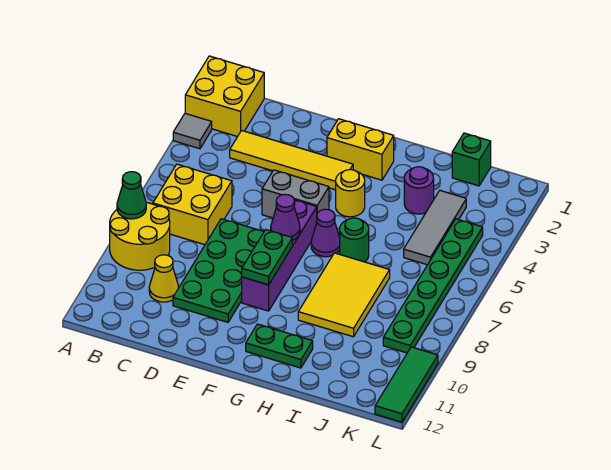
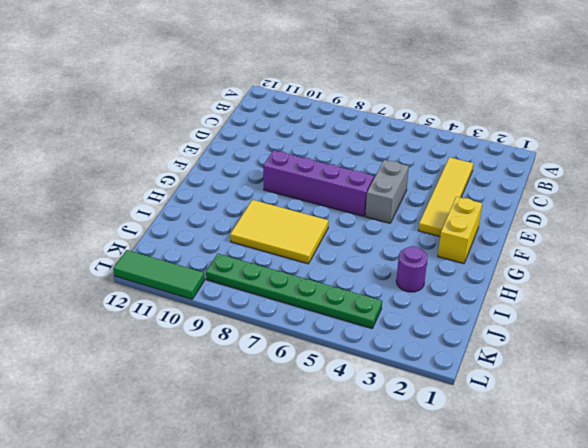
none -> yellow brick A1:B2 level 1
none -> grey tile A3 level 1
none -> yellow round brick A8:B9 level 1

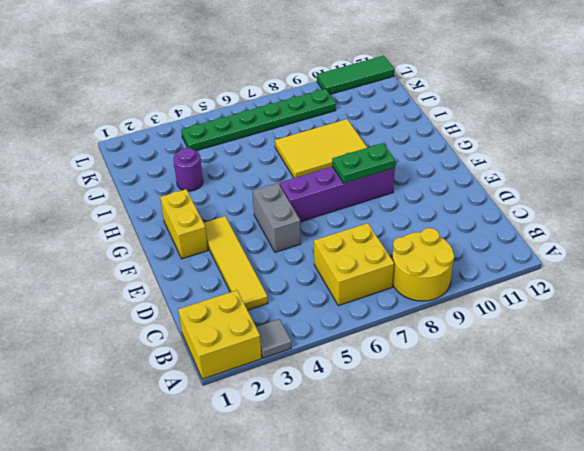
none -> yellow cone C10 level 1
none -> green plate D7:E10 level 1
none -> yellow round brick G4 level 1

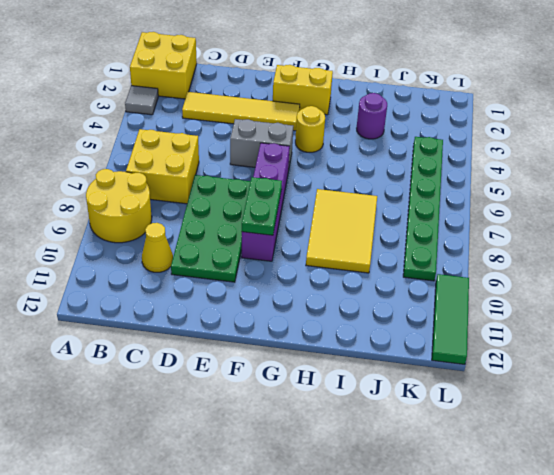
none -> purple cone G6 level 1
none -> green plate G11:H11 level 1
none -> green round brick H6 level 1

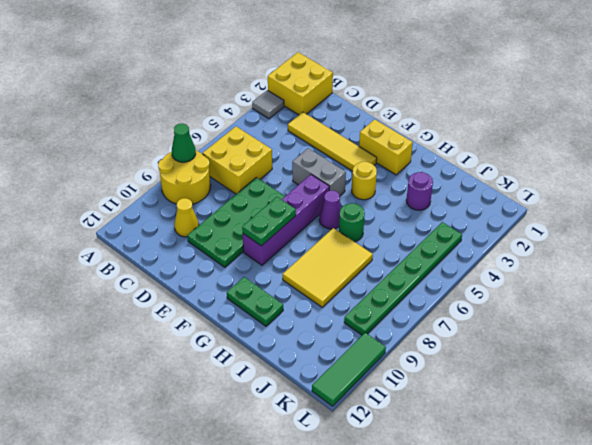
none -> green brick J1 level 1
none -> grey tile J3:J5 level 1
none -> purple cone F7 level 2

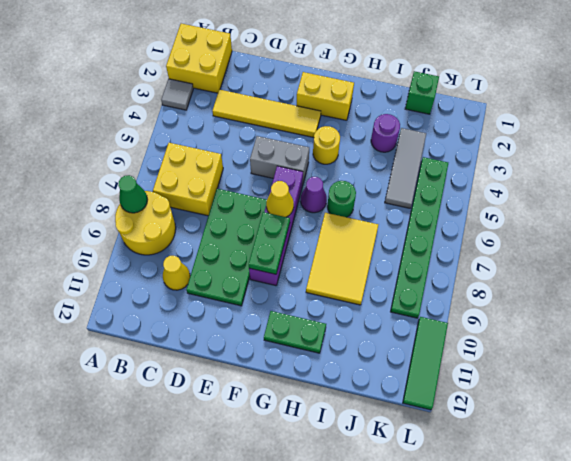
yellow cone F7 level 2 -> purple cone F7 level 2

